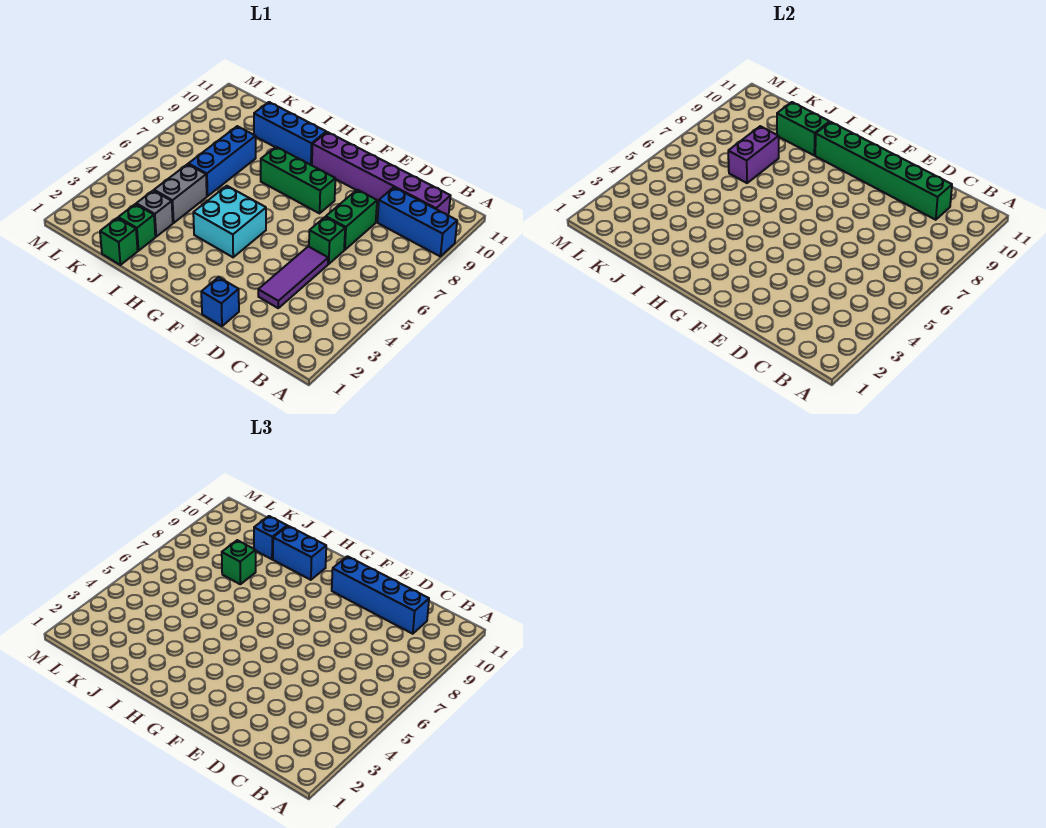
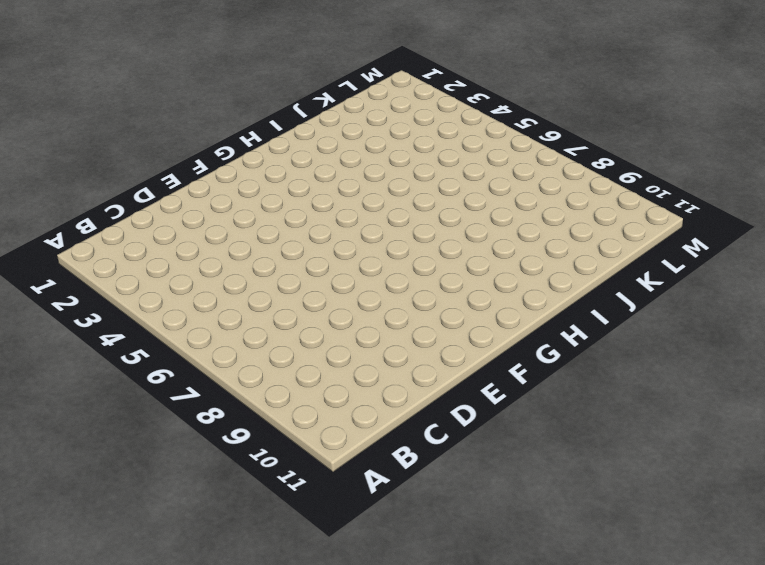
none -> blue brick A9:C9 level 1
none -> purple brick B10:G10 level 1
none -> purple tile D3:D5 level 1

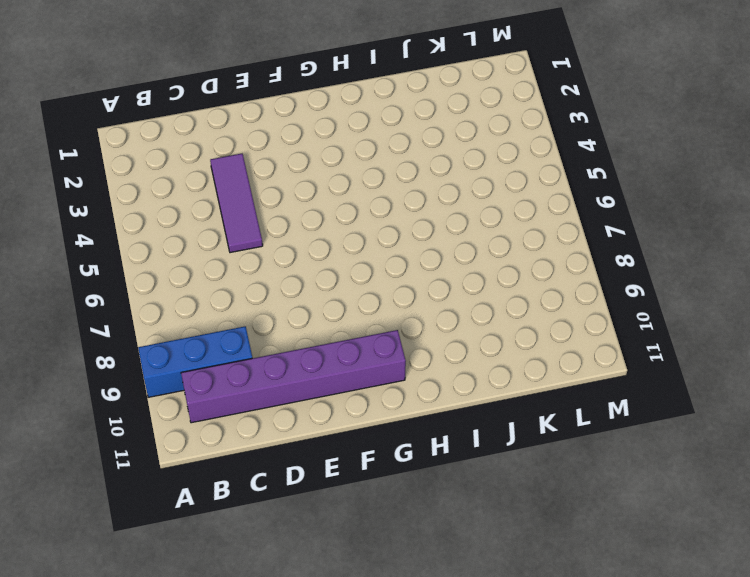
none -> green brick D6 level 1
none -> green brick D7:D8 level 1
none -> blue brick E1 level 1

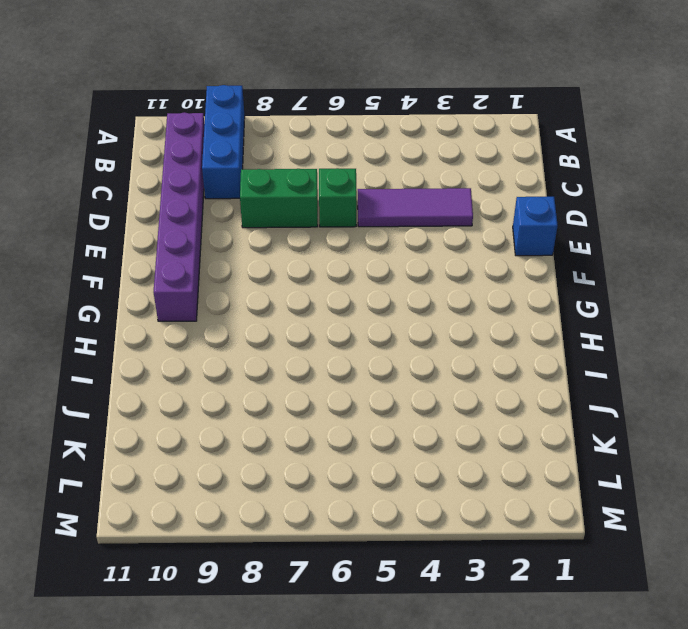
none -> green brick F8:H8 level 1
none -> cyan brick G4:H5 level 1
none -> blue brick H10:J10 level 1

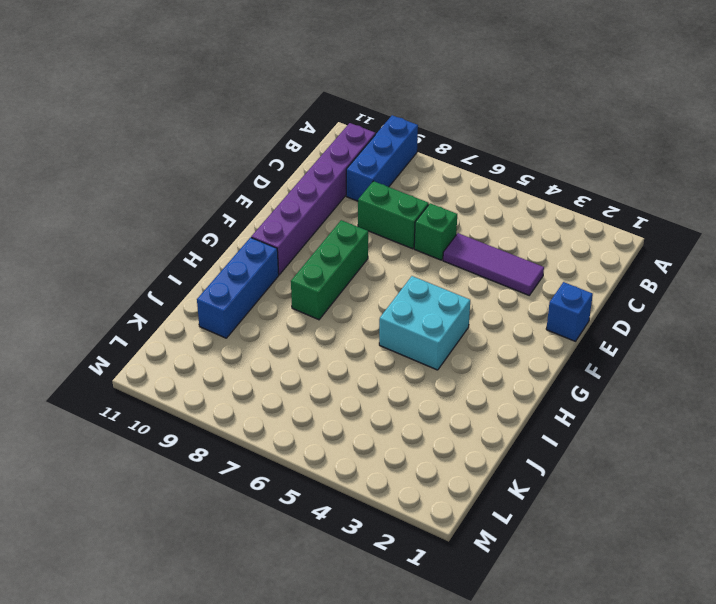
none -> green brick J1 level 1
none -> green brick J2 level 1
none -> grey brick J3 level 1

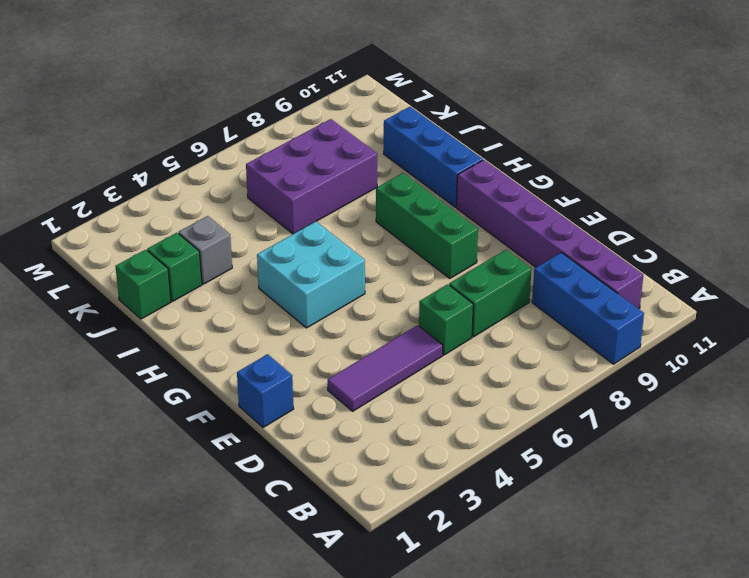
purple brick J6:K8 level 1 -> blue brick J6:J8 level 1
none -> grey brick J4:J5 level 1
none -> green brick C10:H10 level 2
none -> green brick I10:J10 level 2

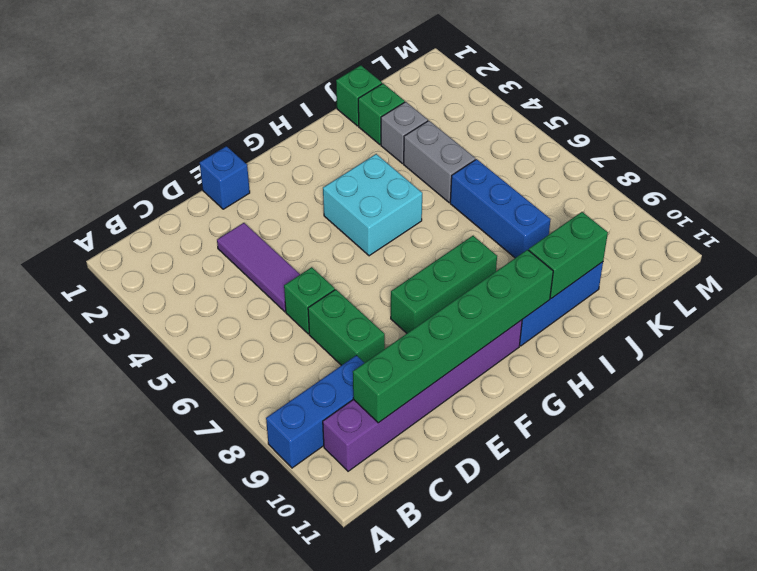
none -> purple brick J7:J8 level 2
none -> blue brick C10:F10 level 3
none -> blue brick H10:I10 level 3

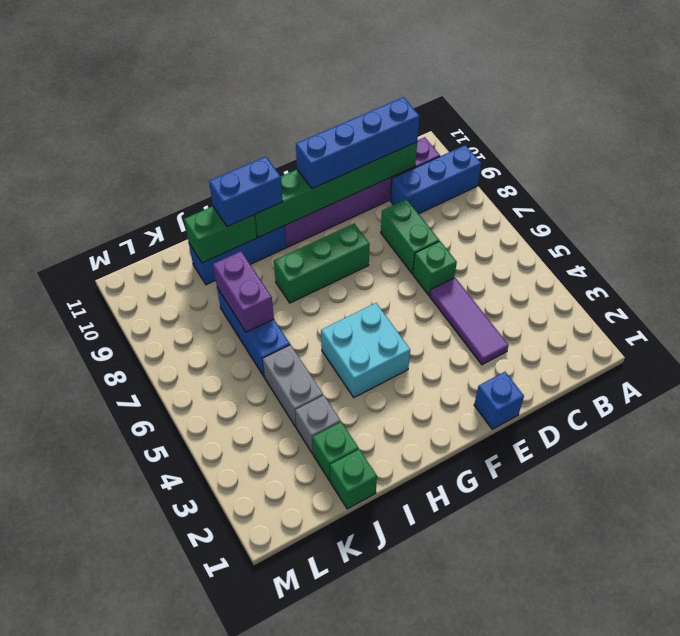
none -> green brick J8 level 3
none -> blue brick J10 level 3

